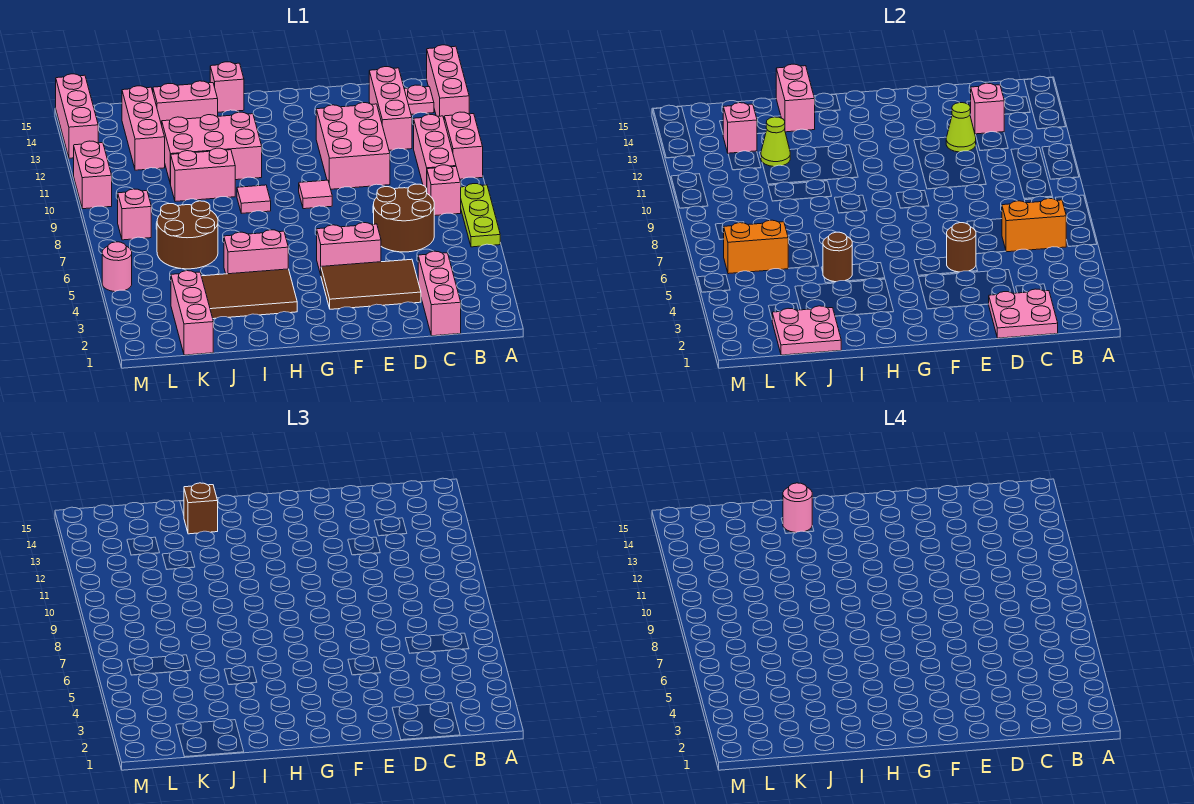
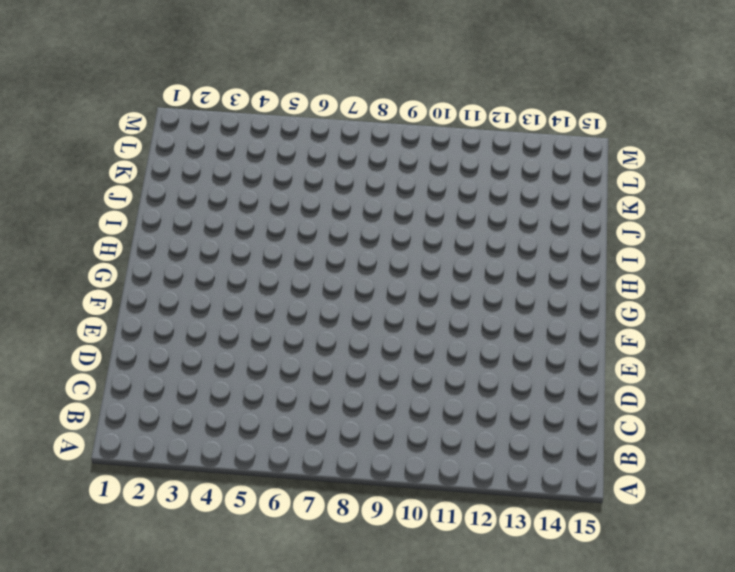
none -> lime plate A6:A8 level 1
none -> pink brick A10:A11 level 1
none -> pink brick A13:A15 level 1
none -> pink brick B8 level 1

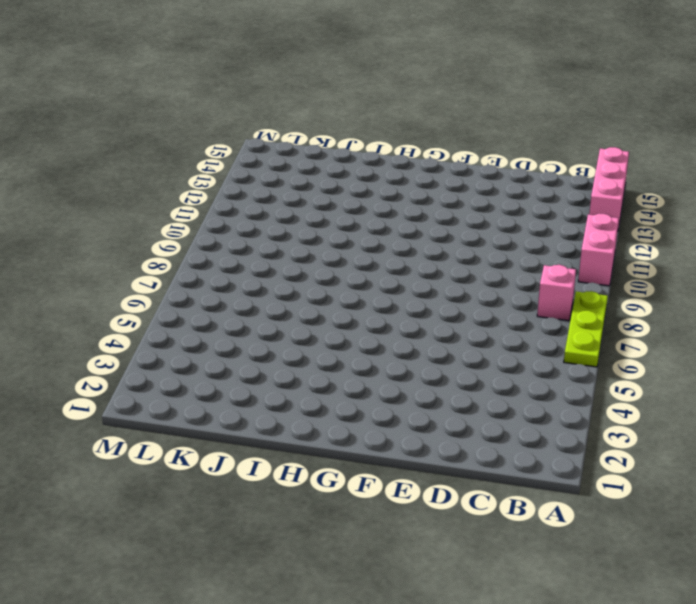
none -> pink brick B9:B11 level 1
none -> pink plate B14 level 1
none -> pink brick C1:C3 level 1
none -> brown round brick C6:D7 level 1

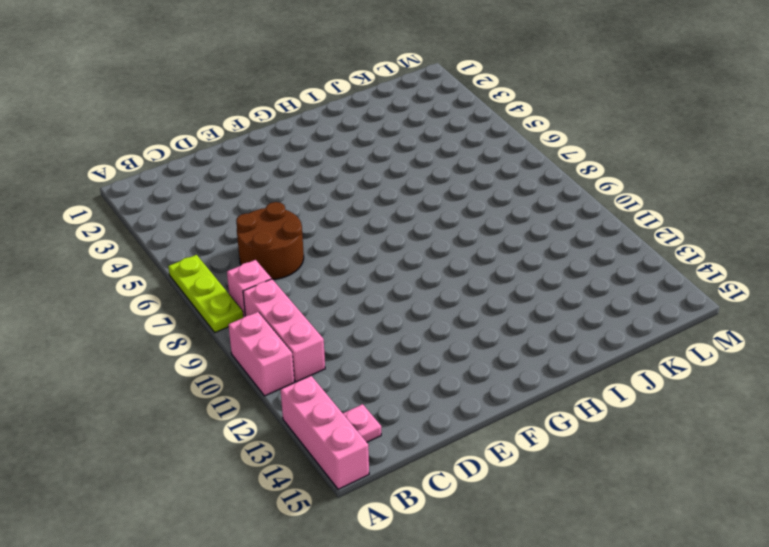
none -> pink brick C1:C3 level 1
none -> pink brick C12:C14 level 1
none -> brown tile D3:F4 level 1
none -> pink brick D10:E12 level 1

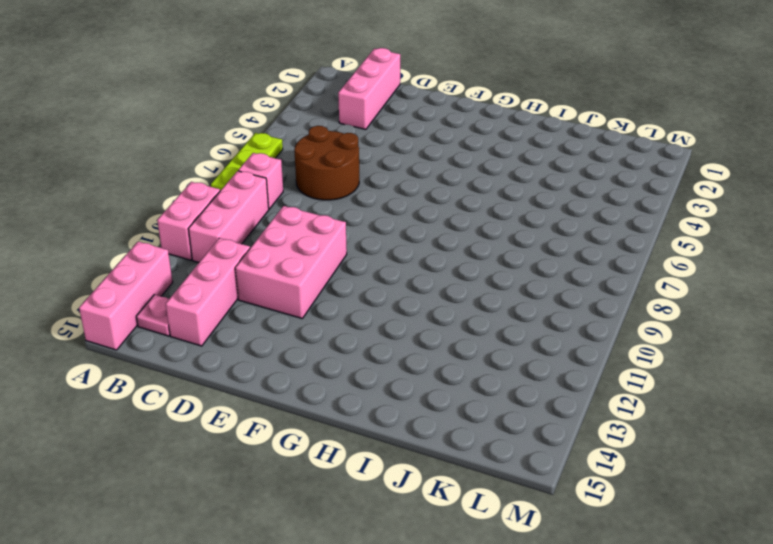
none -> brown tile D3:F4 level 1
none -> pink brick E5:F5 level 1
none -> pink tile F9 level 1
none -> brown tile H3:J4 level 1

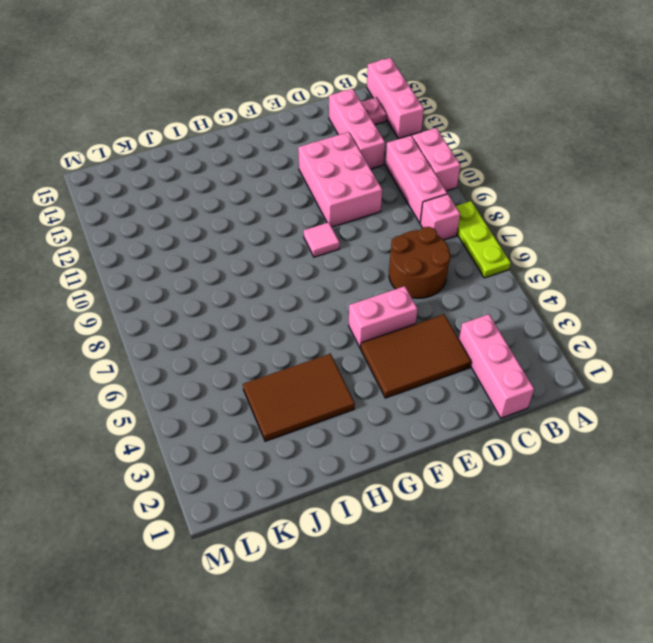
none -> pink brick H5:I5 level 1
none -> pink tile H9 level 1
none -> pink brick H11:J12 level 1
none -> pink brick H15 level 1

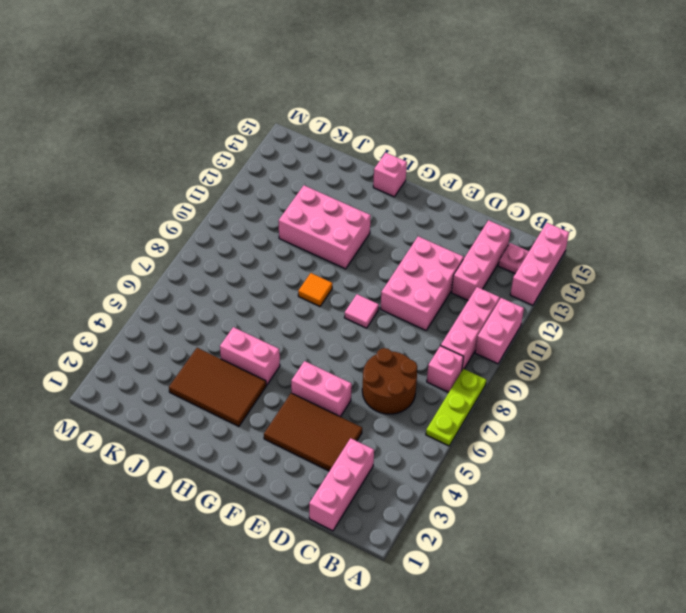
orange tile H9 level 1 -> pink tile H9 level 1
none -> pink brick I10:J10 level 1
none -> pink brick I14:J14 level 1
none -> brown round brick J6:K7 level 1
none -> pink brick K1:K3 level 1

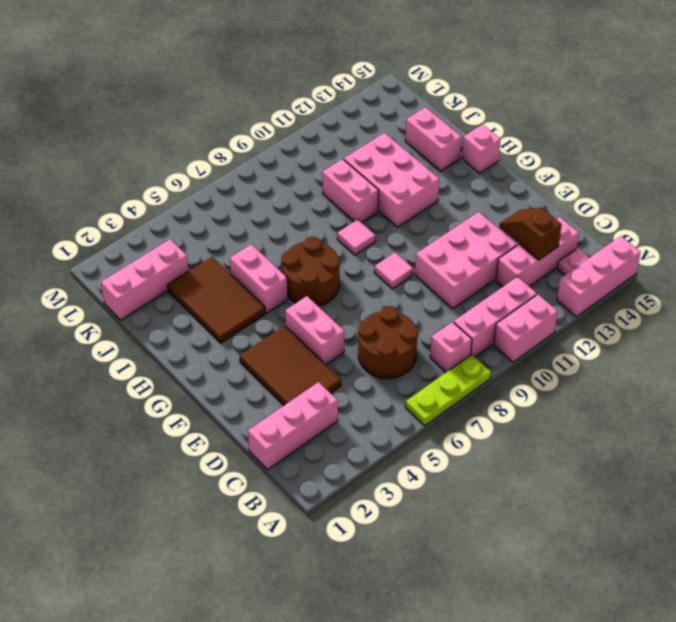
brown slope C13:D13 level 2 top C -> pink brick C13 level 2
brown round brick G6:H7 level 1 -> brown round brick J6:K7 level 1
none -> pink brick K12:K14 level 1
none -> pink brick L8 level 1
none -> pink round brick M5 level 1
none -> pink brick M10:M11 level 1

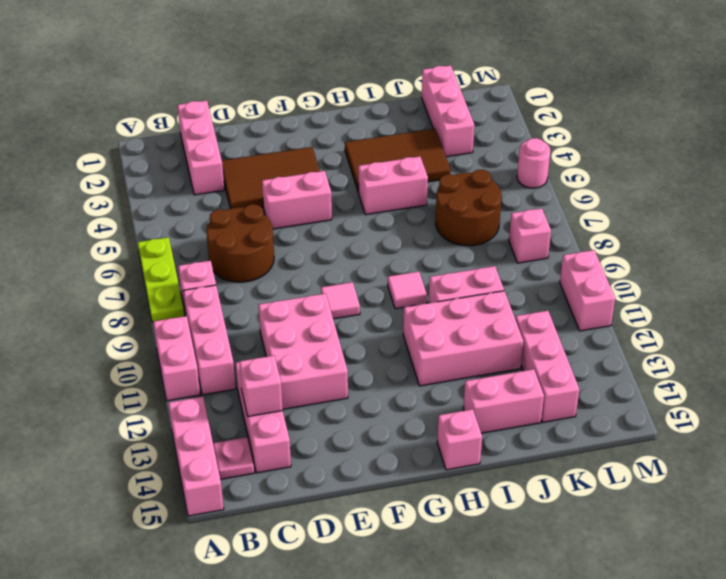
none -> pink brick M13:M15 level 1
none -> orange brick B6:C6 level 2
none -> pink plate C1:D2 level 2
none -> lime cone D12 level 2

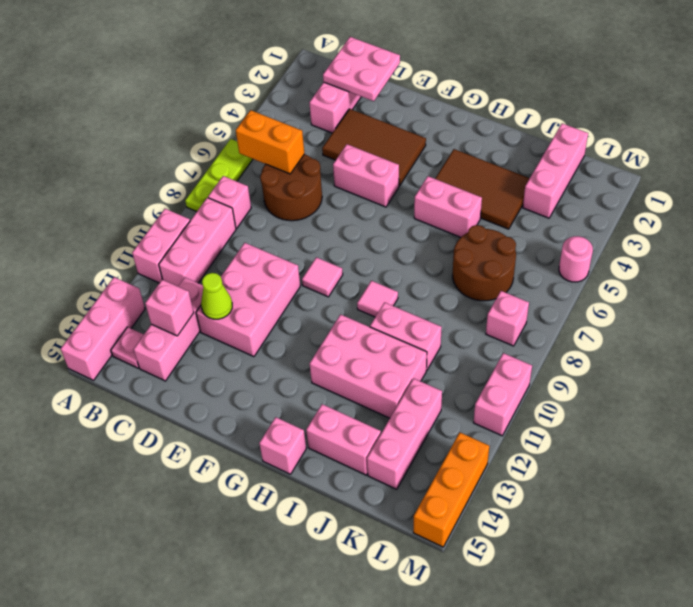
orange brick M13:M15 level 1 -> pink brick M13:M15 level 1
none -> brown round brick E5 level 2
none -> brown round brick I5 level 2
none -> pink brick I14:I15 level 2
none -> pink plate J1:K2 level 2

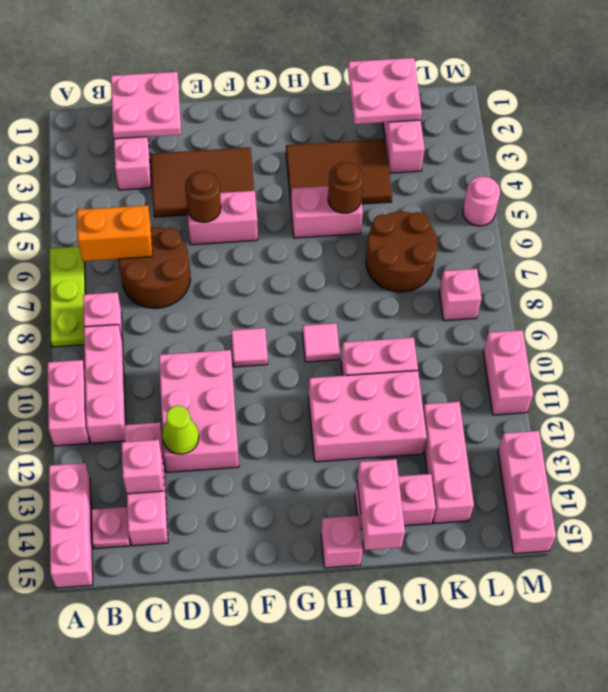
none -> lime cone J12 level 2
none -> orange brick K6:L6 level 2
none -> pink brick K13 level 2
none -> brown brick I14 level 3

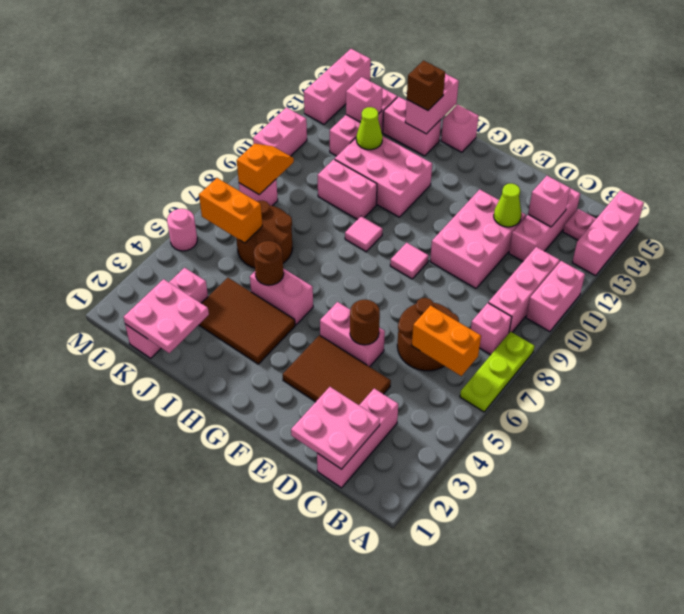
orange slope L8:L9 level 2 top 8 -> none
none -> pink round brick I14 level 4

